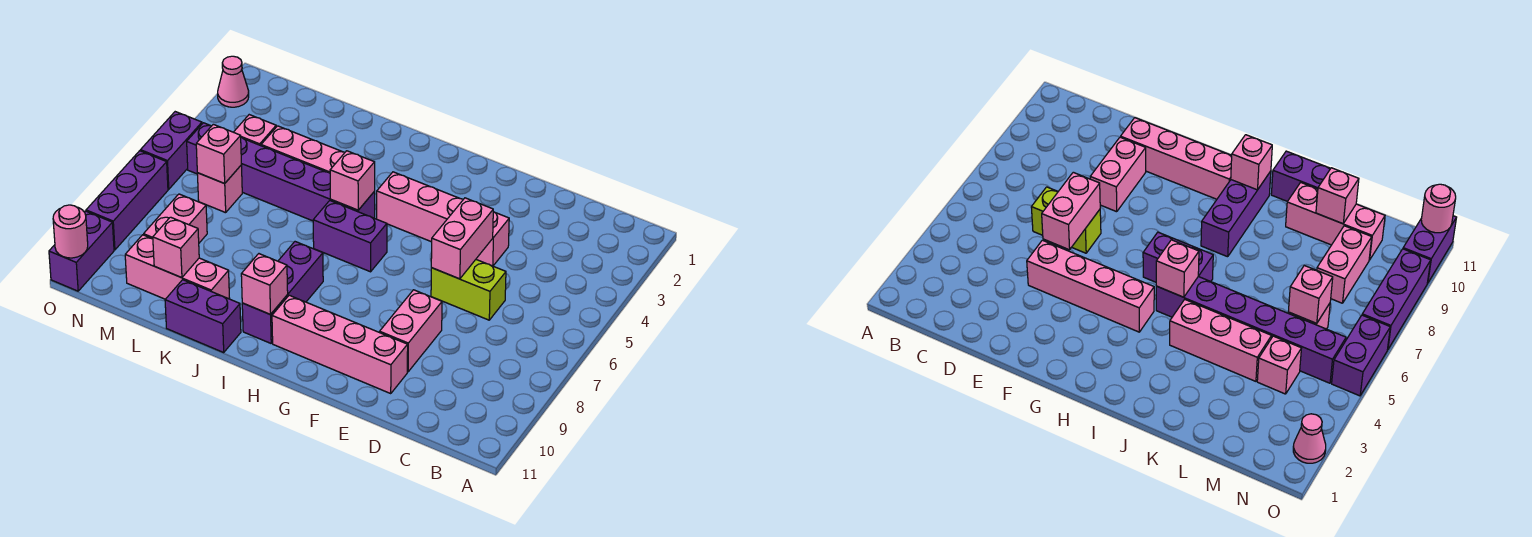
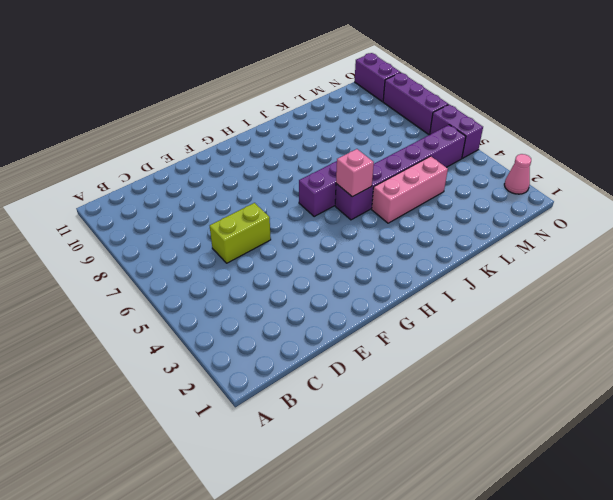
none -> pink brick E4:H4 level 1
none -> pink brick E8:E9 level 1
none -> pink brick E10:H10 level 1

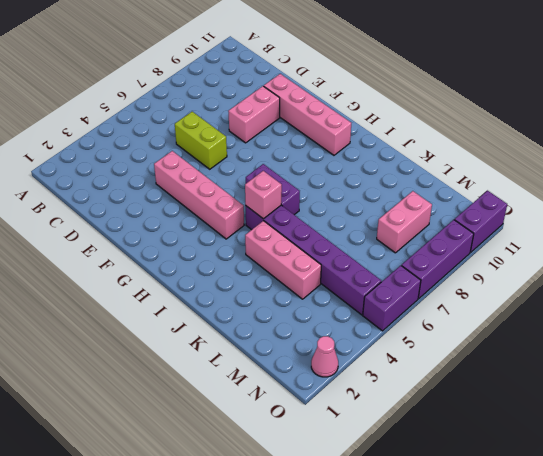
none -> purple brick I8:I10 level 1
none -> purple brick J11:K11 level 1
none -> pink brick K10:M10 level 1

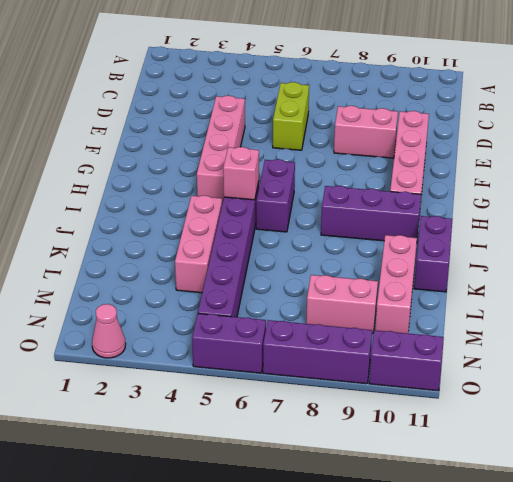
none -> pink brick M4 level 1
none -> pink brick M6 level 1
none -> pink brick E5:E6 level 2

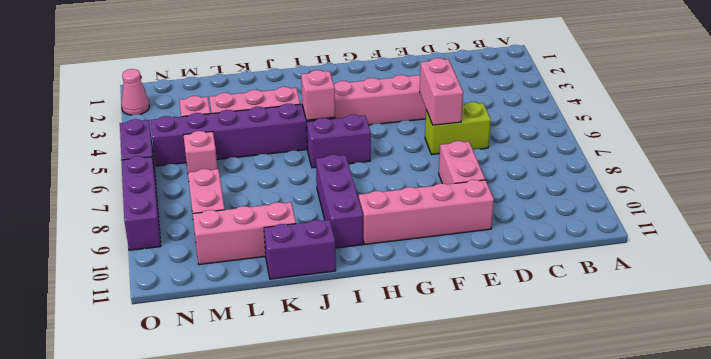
none -> purple brick O10:O11 level 1
none -> pink brick I10 level 2
none -> pink brick L10 level 2

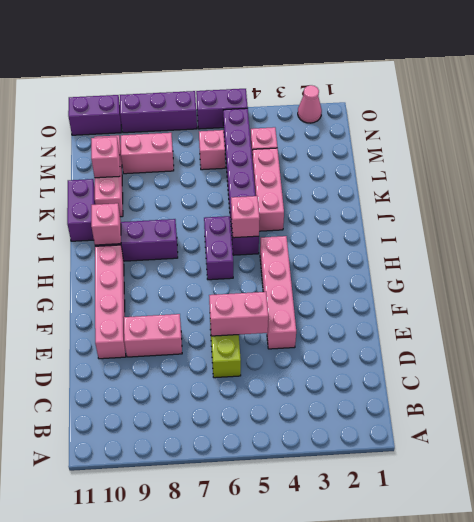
none -> pink brick M6 level 2
none -> pink round brick O11 level 2

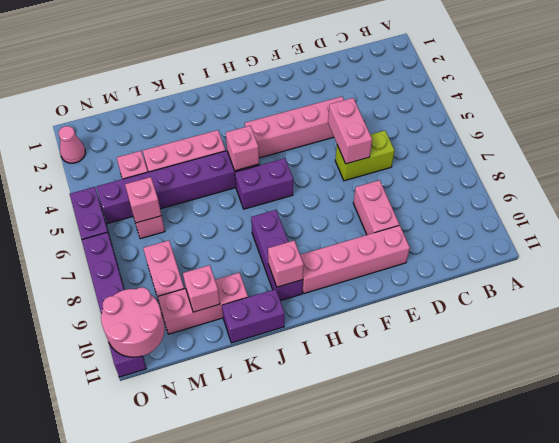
pink round brick N10:O11 level 2 -> pink round brick O11 level 2

